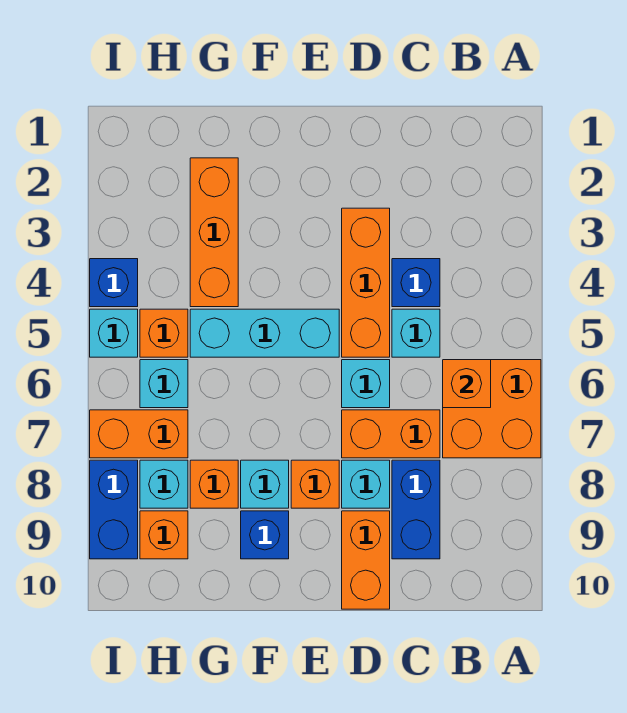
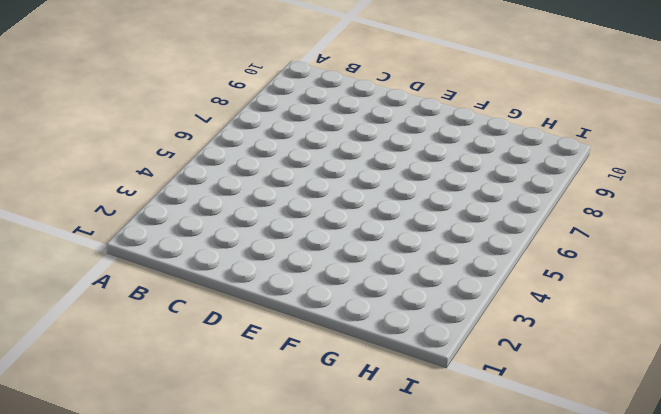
none -> orange brick A6:B7 level 1
none -> blue brick C4 level 1
none -> cyan brick C5 level 1

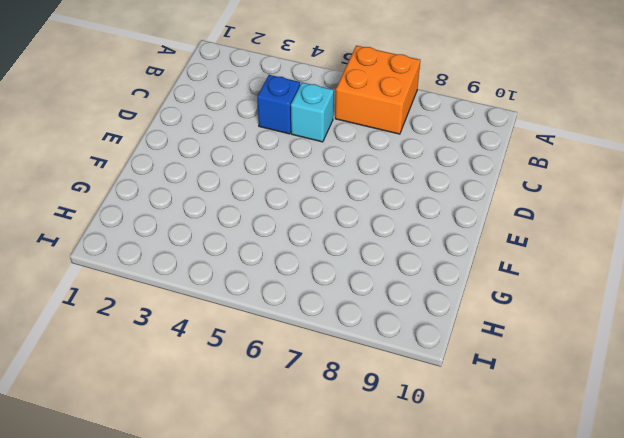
none -> orange brick C7:D7 level 1
none -> blue brick C8:C9 level 1
none -> orange brick D3:D5 level 1

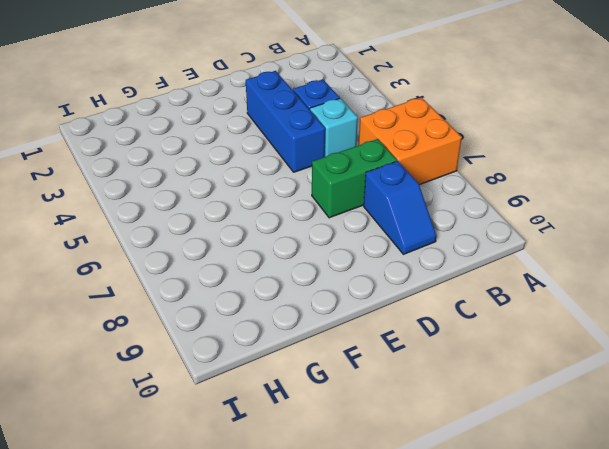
green brick C7:D7 level 1 -> orange brick C7:D7 level 1
blue slope C8:C9 level 1 top 8 -> blue brick C8:C9 level 1
blue brick D3:D5 level 1 -> orange brick D3:D5 level 1
none -> cyan brick D6 level 1
none -> cyan brick D8 level 1
none -> orange brick D9:D10 level 1

